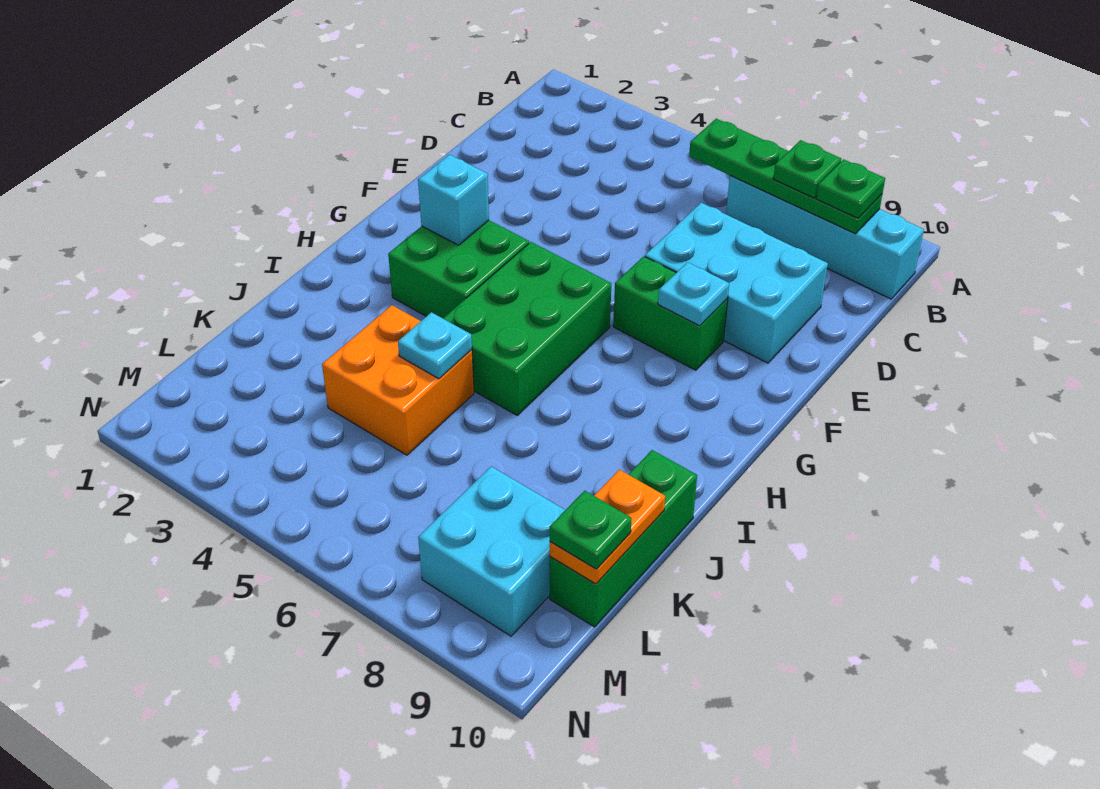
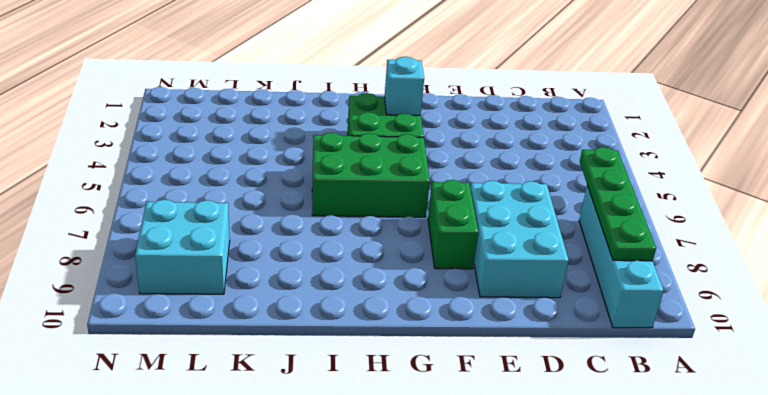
none -> orange brick J4:K5 level 1
none -> green brick J10:L10 level 1
none -> cyan plate F8 level 2

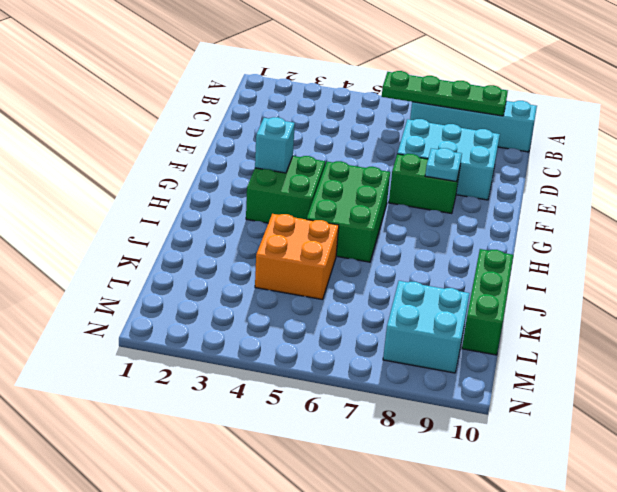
none -> cyan plate J5 level 2
none -> orange plate K10:L10 level 2
none -> green plate B8 level 3

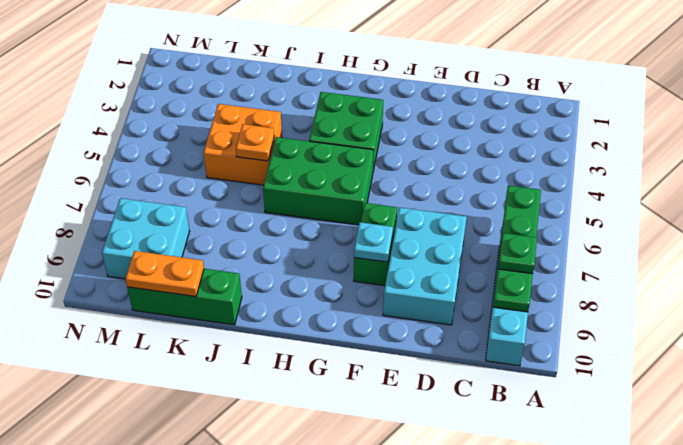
orange plate J5 level 2 -> cyan plate J5 level 2
none -> cyan brick G3 level 2
none -> green plate B9 level 3
none -> green plate L10 level 3

